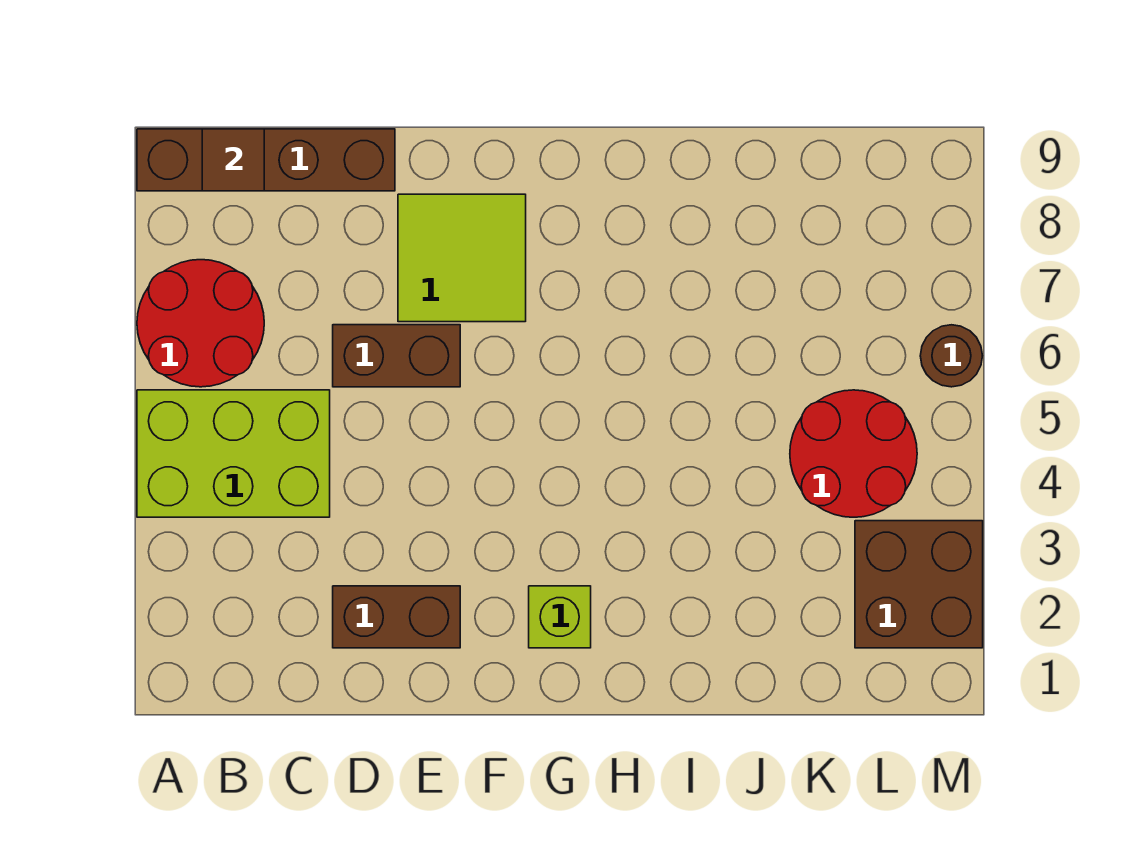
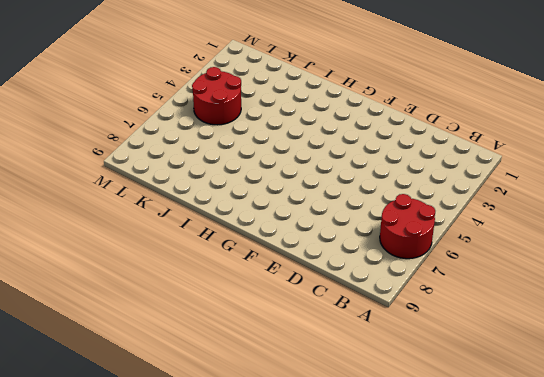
none -> lime brick A4:C5 level 1
none -> brown brick A9:D9 level 1

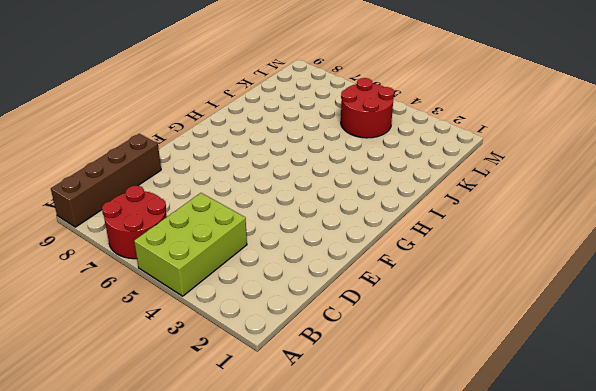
none -> brown brick D2:E2 level 1
none -> brown brick D6:E6 level 1

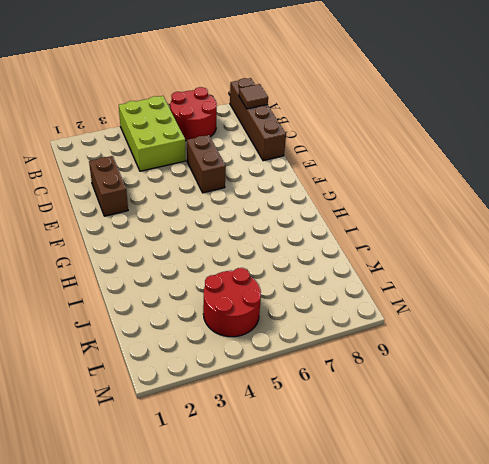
none -> lime tile E7:F8 level 1
none -> lime brick G2 level 1

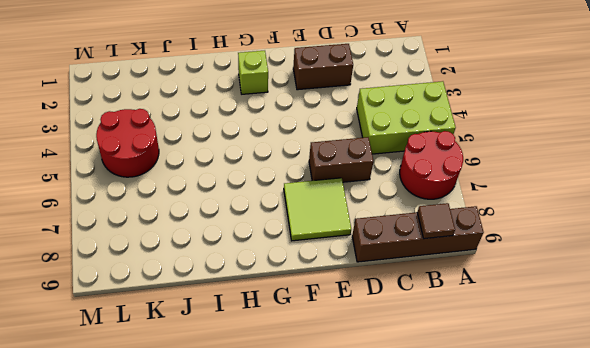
none -> brown brick L2:M3 level 1
none -> brown round brick M6 level 1

